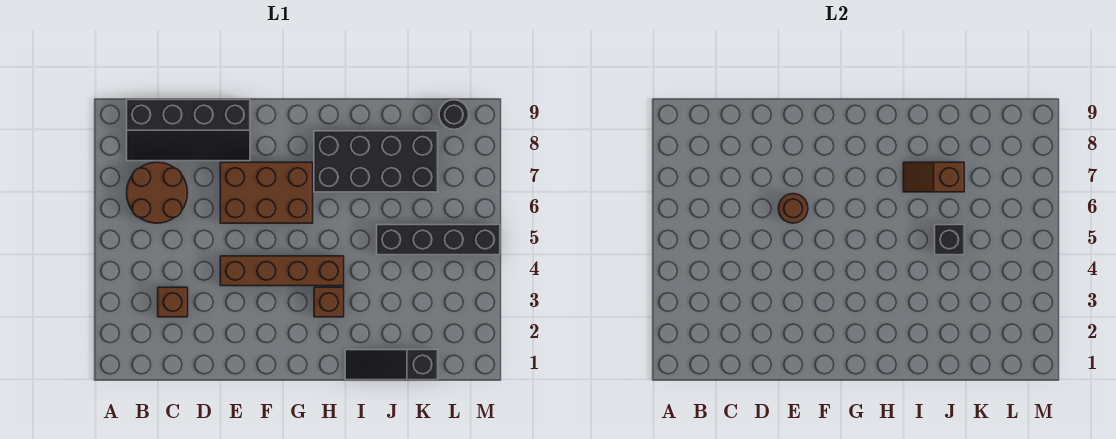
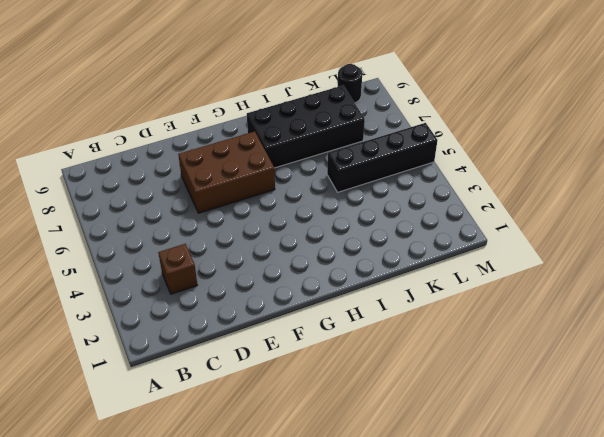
none -> brown round brick B6:C7 level 1
none -> black slope B8:E9 level 1 top 9
none -> brown brick E4:H4 level 1

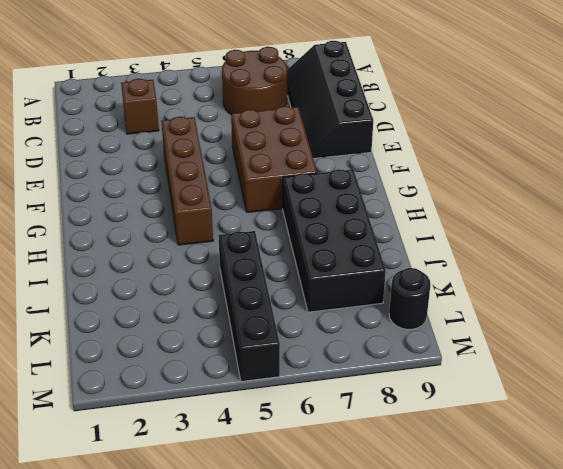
none -> brown brick H3 level 1
none -> black slope I1:K1 level 1 top K
none -> brown round brick E6 level 2

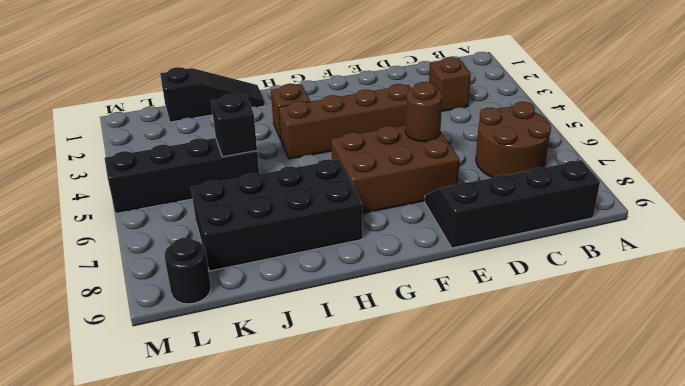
none -> brown slope I7:J7 level 2 top J

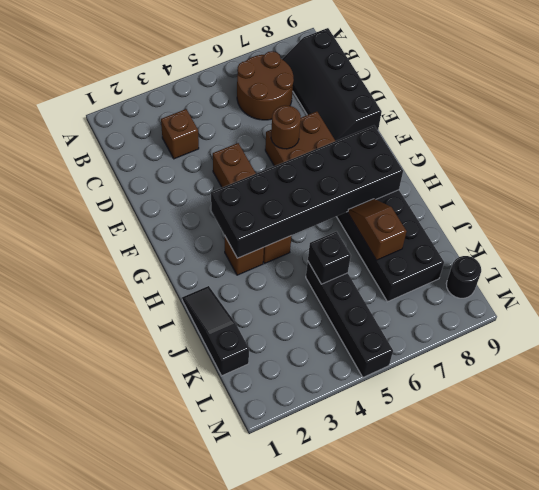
black brick G3:H8 level 2 -> none

